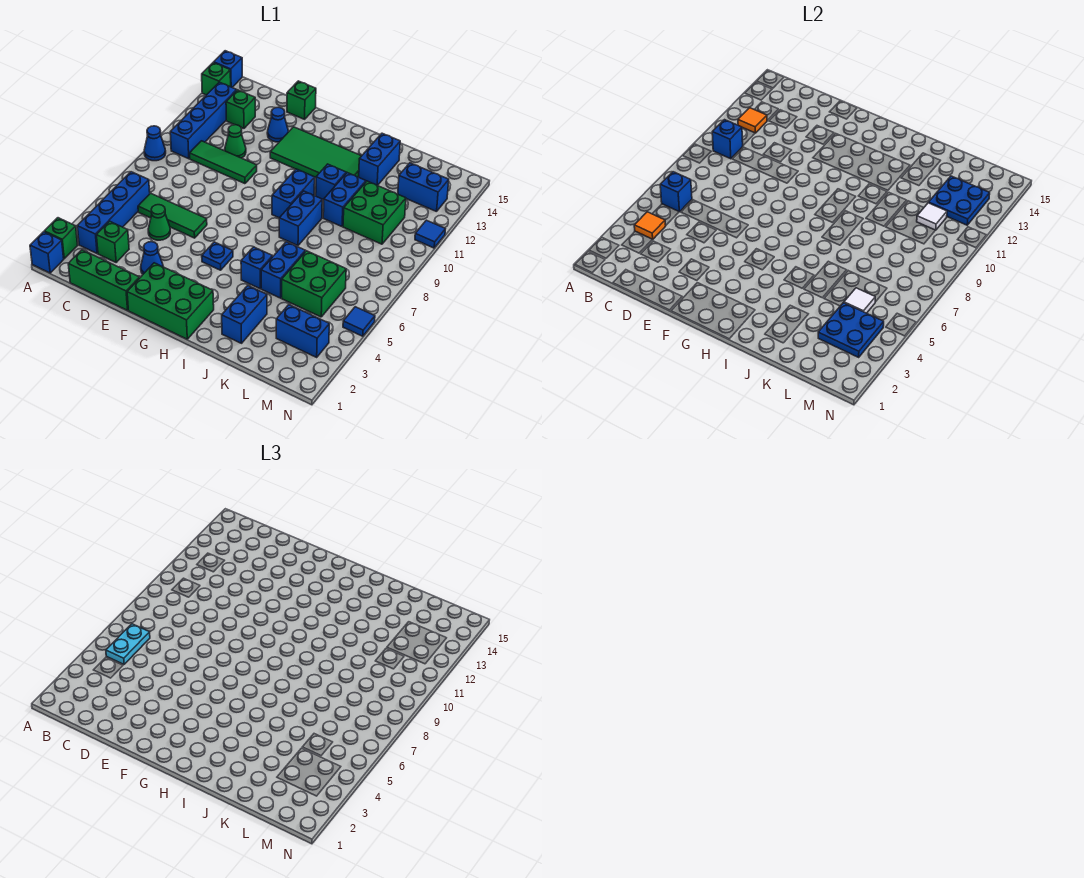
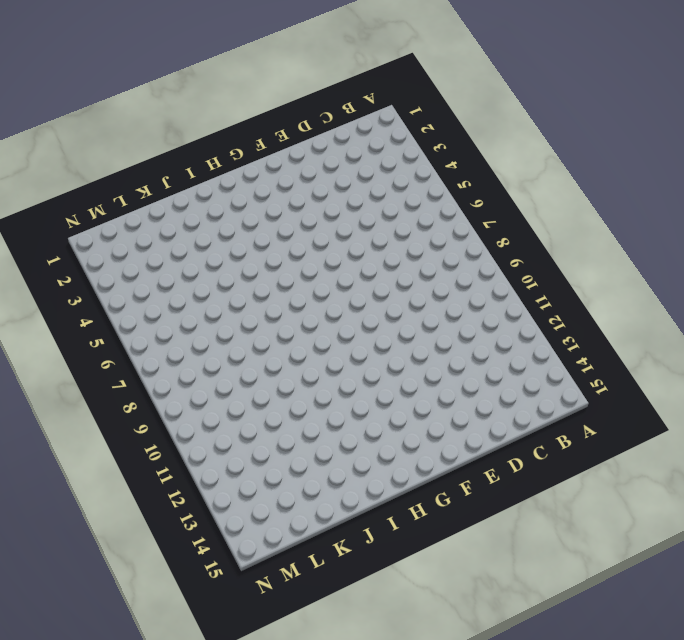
none -> blue brick A1 level 1
none -> green brick A2 level 1
none -> blue cone A9 level 1
none -> green brick A14 level 1

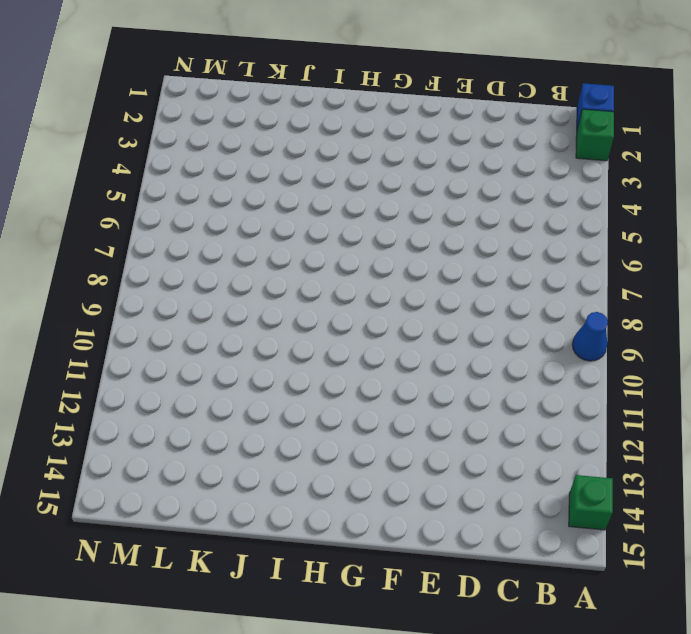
none -> blue brick A15 level 1
none -> blue brick B3:B6 level 1
none -> blue brick B10:B13 level 1
none -> green brick C1:E1 level 1

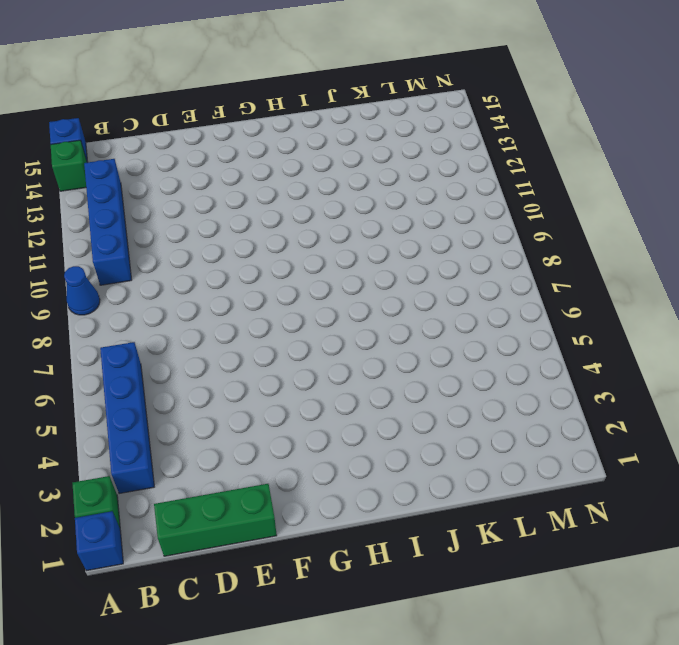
none -> green brick C3 level 1
none -> green tile C6:E6 level 1
none -> green tile C10:E10 level 1
none -> green brick C13 level 1

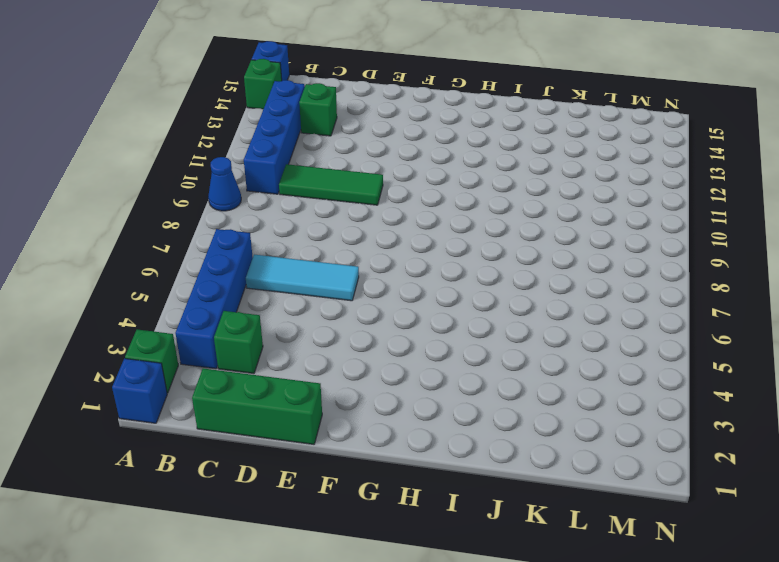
cyan tile C6:E6 level 1 -> green tile C6:E6 level 1
none -> green cone D5 level 1
none -> green cone D11 level 1
none -> blue cone E3 level 1
none -> blue cone E13 level 1

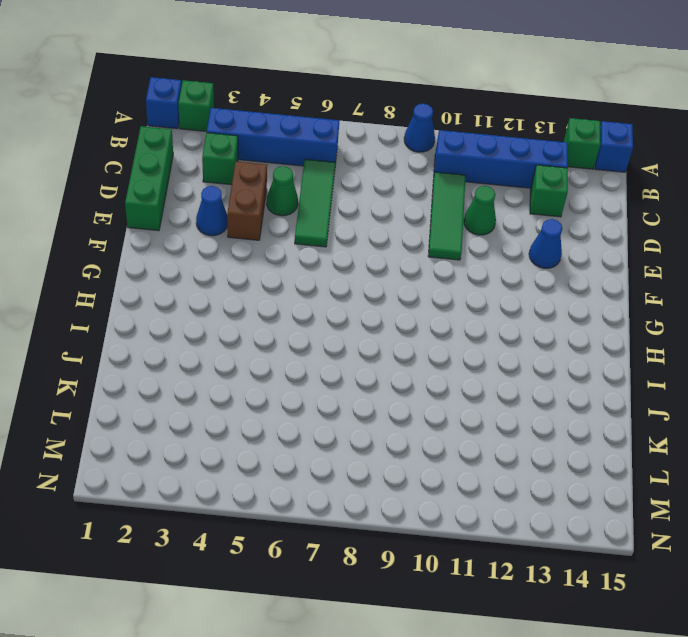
brown brick D4:E4 level 1 -> none
none -> green brick E15 level 1
none -> green brick F1:H2 level 1
none -> green tile F12:I13 level 1
none -> blue plate G5 level 1

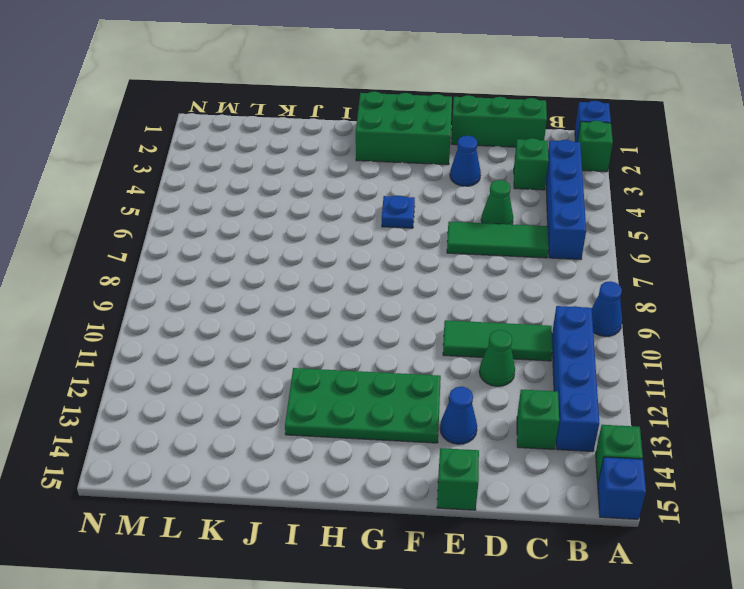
green plate F12:I13 level 1 -> green tile F12:I13 level 1
none -> blue brick H9:H10 level 1
none -> blue brick I5 level 1
none -> blue brick I8:I9 level 1
none -> blue brick I11 level 1

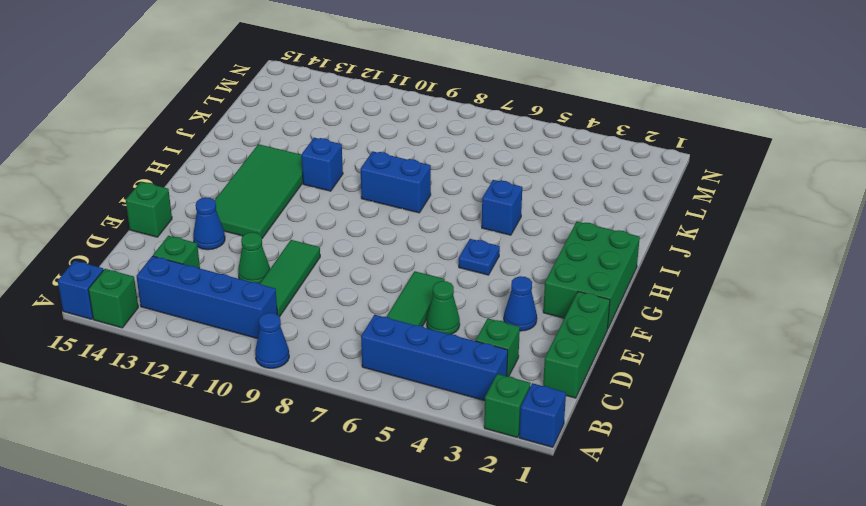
none -> blue brick H9:H10 level 1
none -> blue brick J2:J3 level 1
none -> blue brick J5:J6 level 1
none -> blue brick J10:J11 level 1

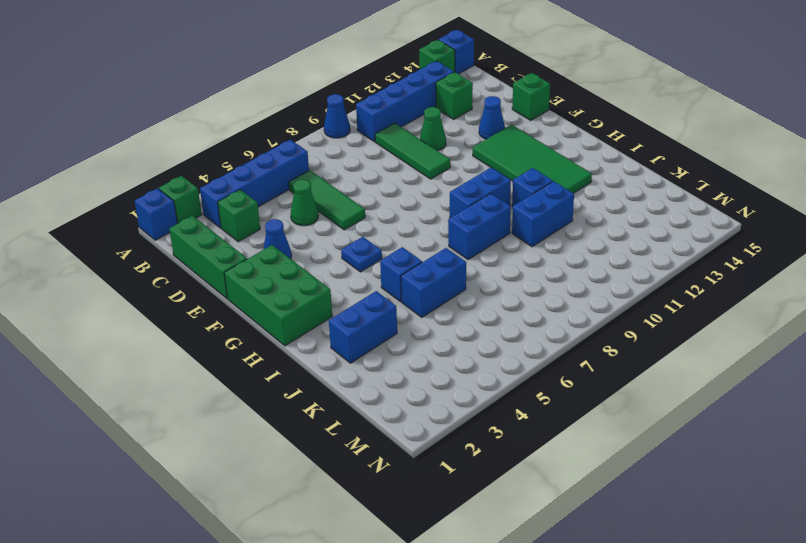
none -> blue brick J13:J14 level 1
none -> green brick K5:L6 level 1
none -> green brick K10:L11 level 1
none -> blue brick L3:M3 level 1

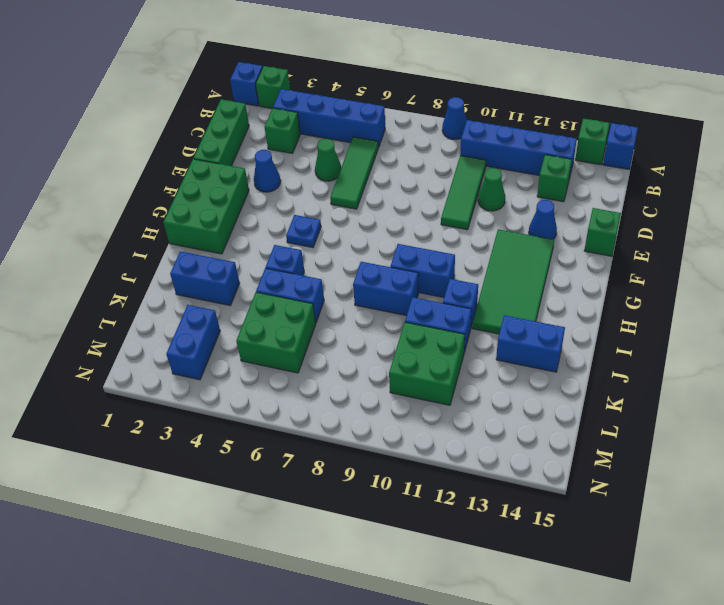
none -> blue brick L13:M13 level 1
none -> blue tile N5 level 1
none -> blue tile N11 level 1
none -> orange tile B4 level 2

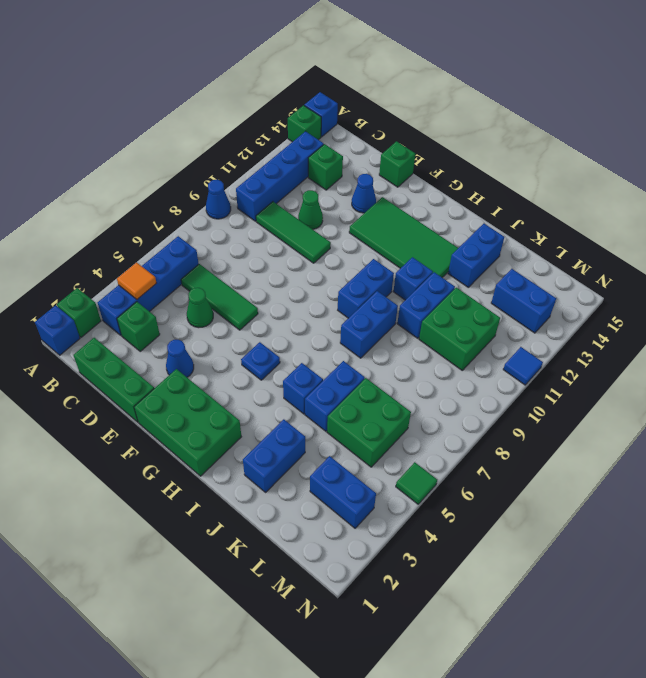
green tile N5 level 1 -> blue tile N5 level 1
none -> blue brick B6 level 2
none -> blue brick B10 level 2
none -> orange tile B12 level 2
none -> blue plate L3:M4 level 2

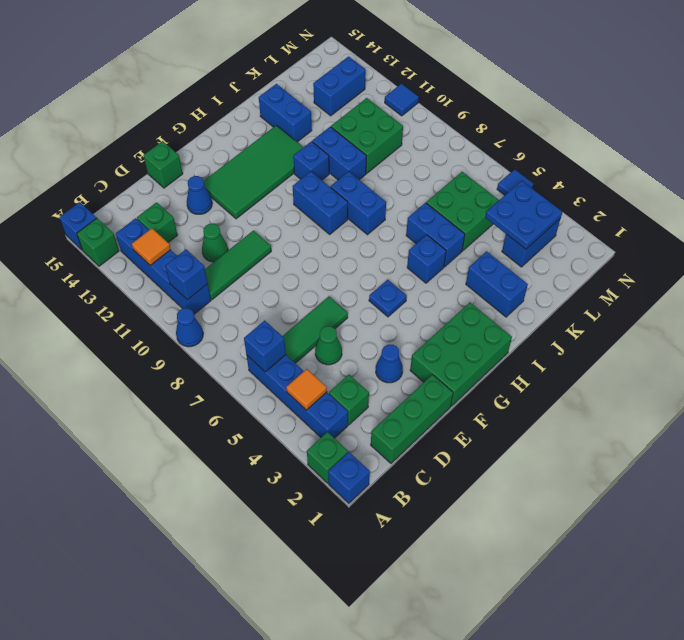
none -> white tile L5 level 2
none -> white tile L11 level 2
none -> blue plate L12:M13 level 2
none -> cyan plate B5:B6 level 3

